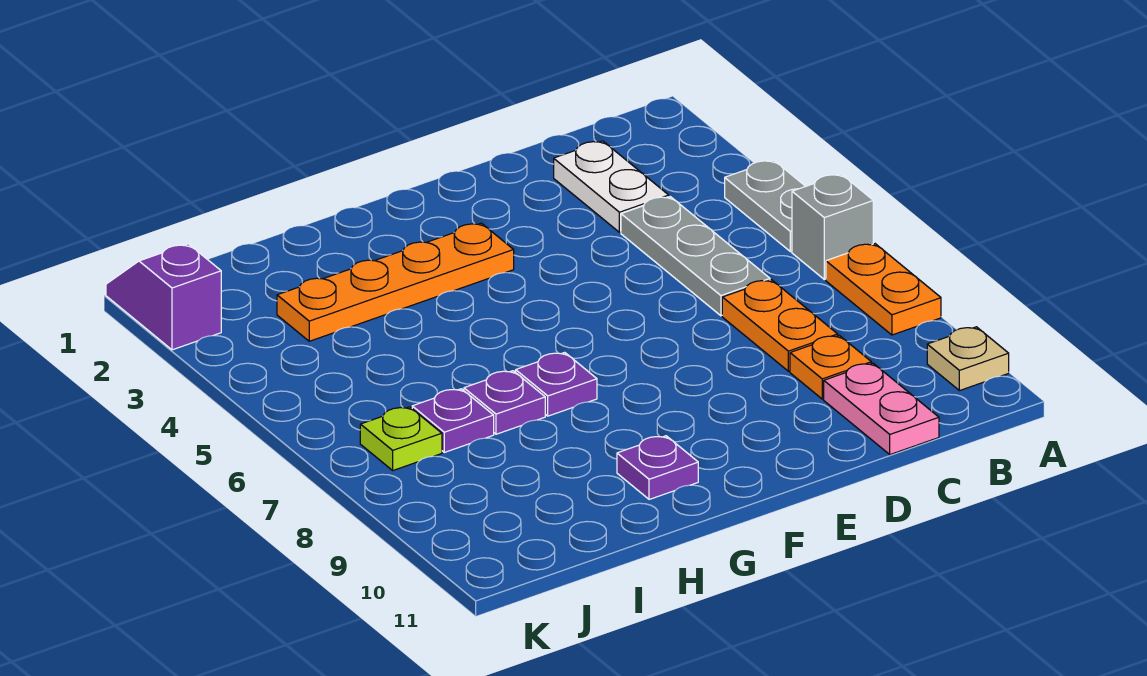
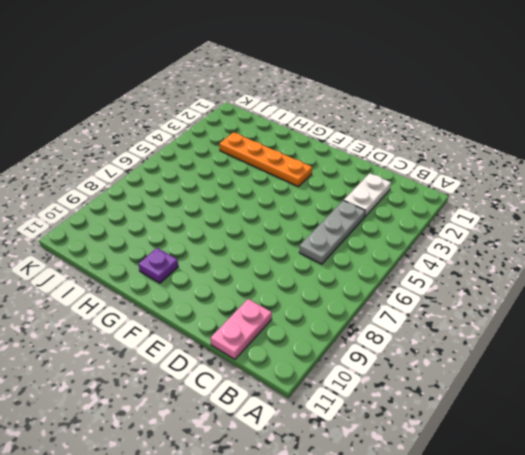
none -> grey plate A4:A5 level 1
none -> grey brick A6 level 1
none -> orange plate A7:A8 level 1

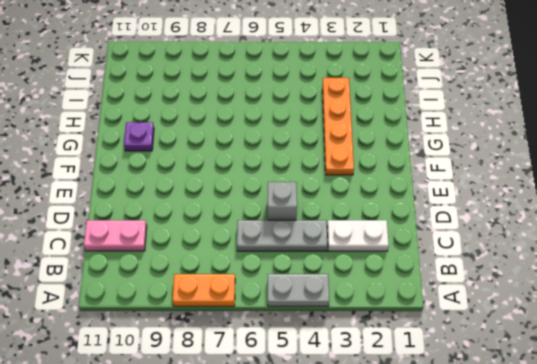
grey brick D5 level 1 -> grey brick A6 level 1
none -> tan plate A10 level 1
none -> orange plate C7:C8 level 1
none -> orange plate C9 level 1

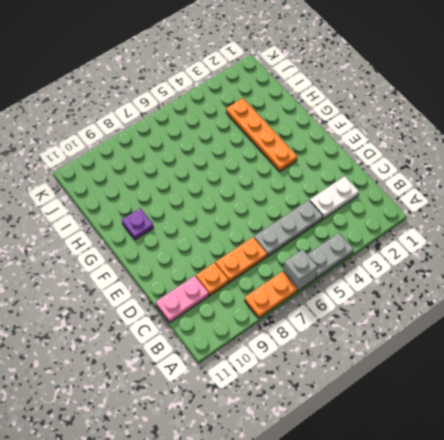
none -> tan plate A10 level 1
none -> purple plate G7 level 1
none -> purple plate H7 level 1

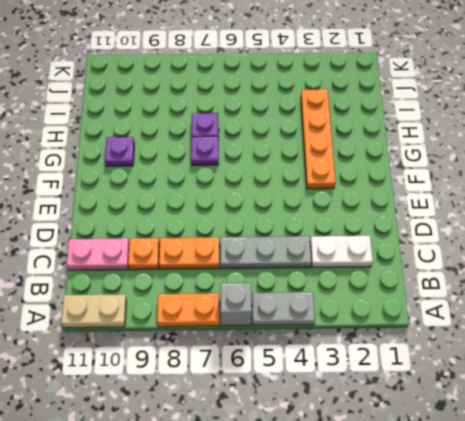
tan plate A10:A11 level 1 -> tan plate A10 level 1
none -> purple plate I7 level 1
none -> lime plate J7 level 1
none -> purple slope K1:K2 level 1 top 2

